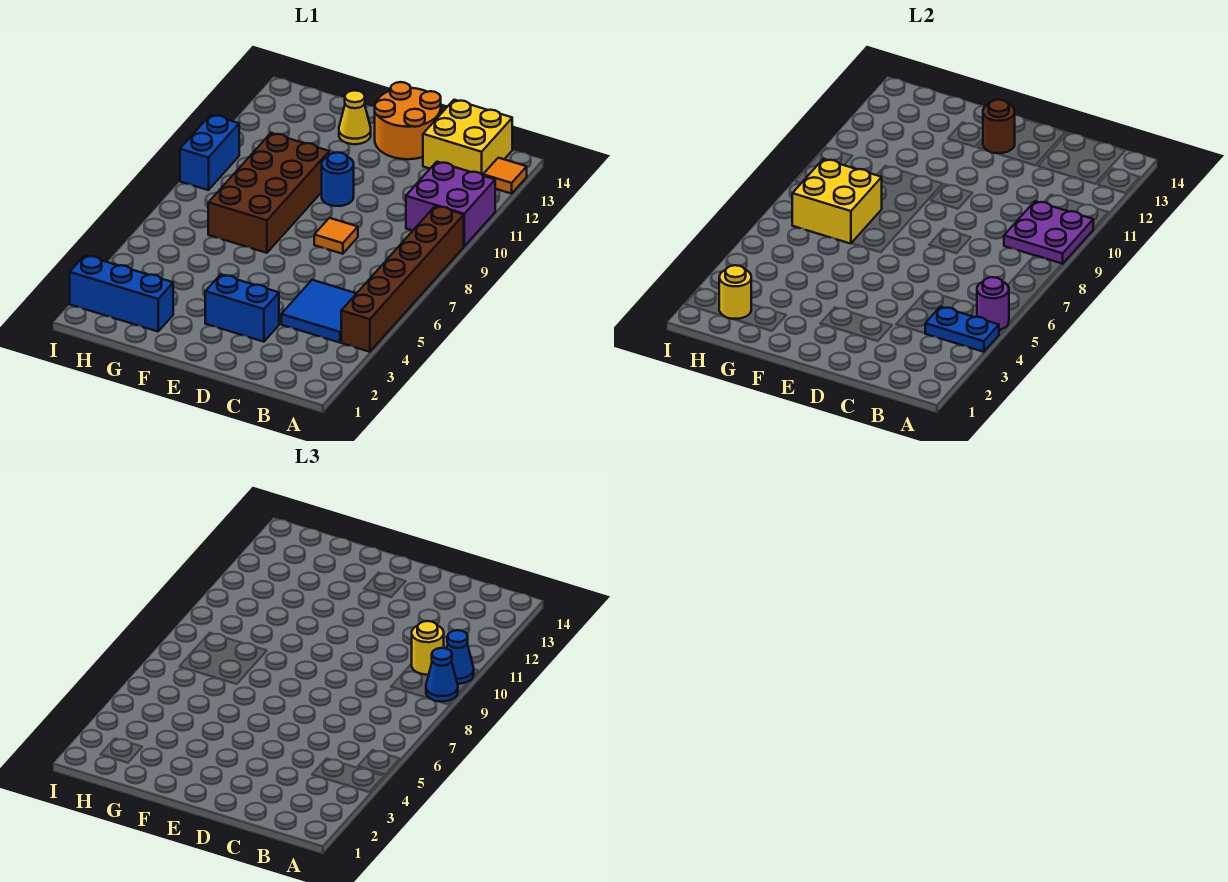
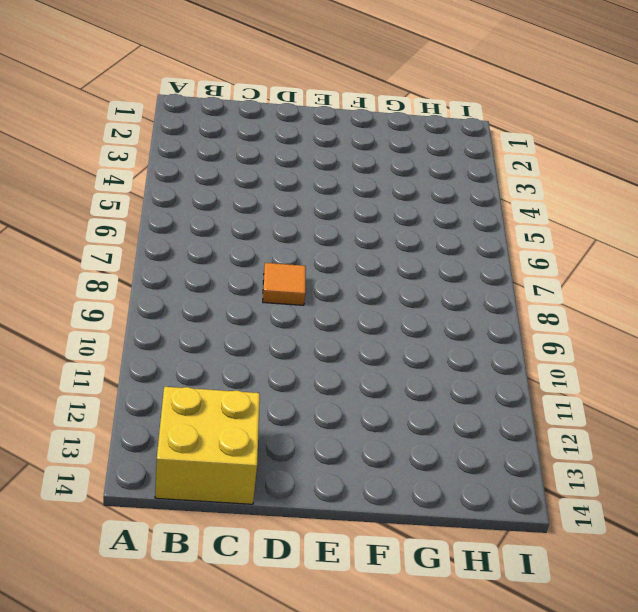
none -> brown brick A4:A9 level 1
none -> purple brick A10:B11 level 1
none -> orange tile A13 level 1

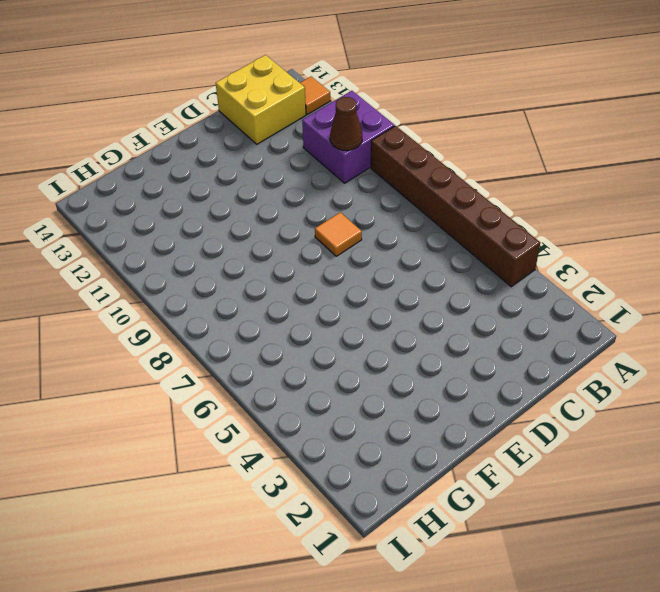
brown cone B10 level 2 -> purple plate A9:B10 level 2
none -> blue tile B4:C5 level 1
none -> blue brick D3:E3 level 1
none -> orange round brick D13:E14 level 1

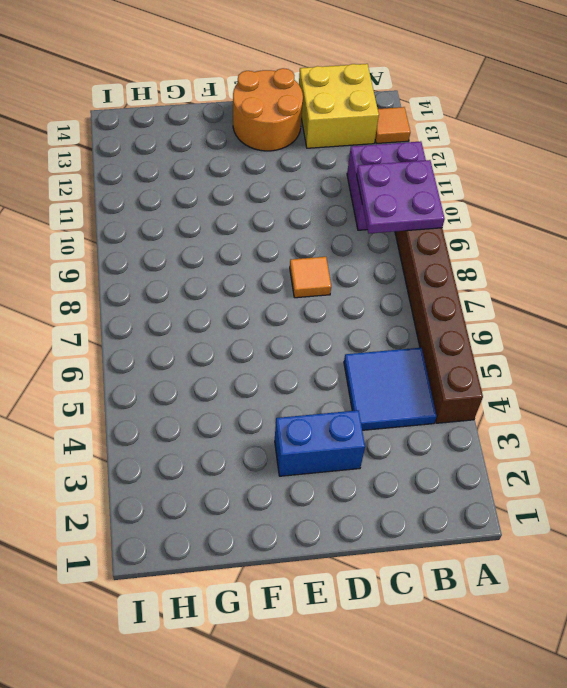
none -> blue round brick E10 level 1
none -> brown brick F7:G10 level 1
none -> yellow cone F13 level 1

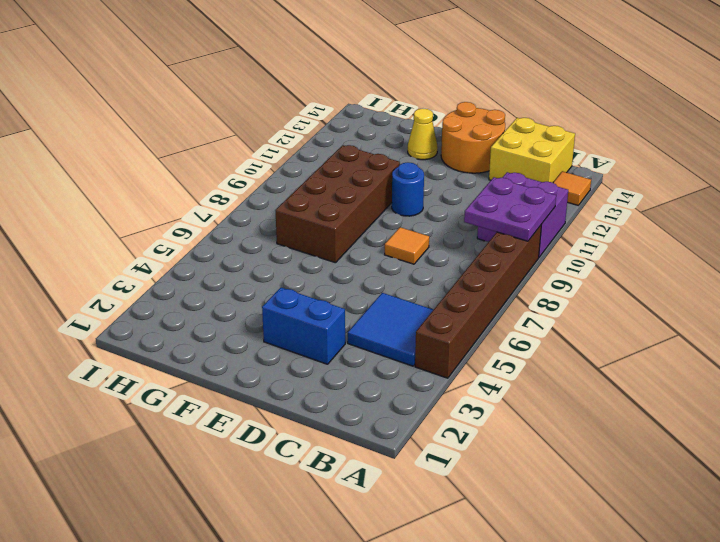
none -> blue brick G2:I2 level 1
none -> blue brick I9:I10 level 1
none -> blue plate A4:B4 level 2

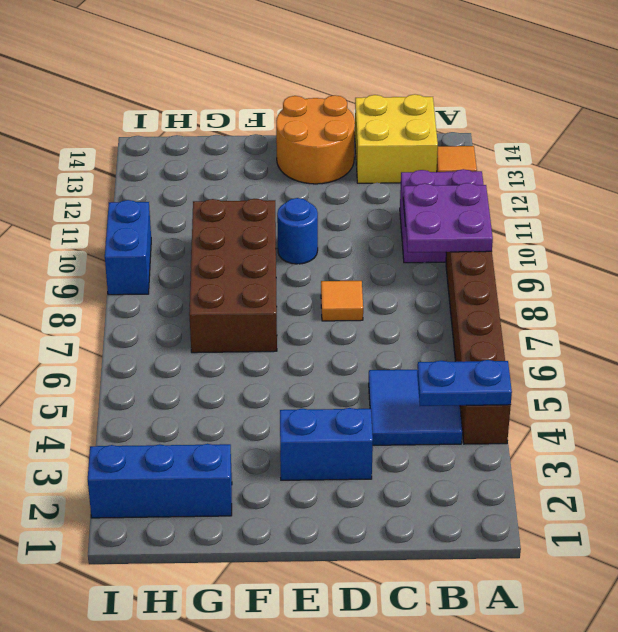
none -> yellow cone F13 level 1
none -> purple round brick A5 level 2
none -> brown round brick E13 level 2

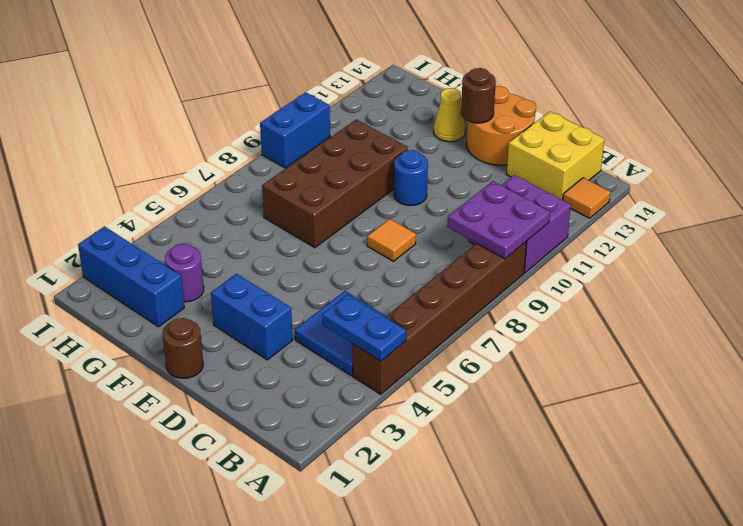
brown round brick E1 level 1 -> none
purple round brick G3 level 1 -> purple round brick A5 level 2
none -> yellow brick G7:H8 level 2
none -> yellow round brick H2 level 2
none -> blue cone A9 level 3

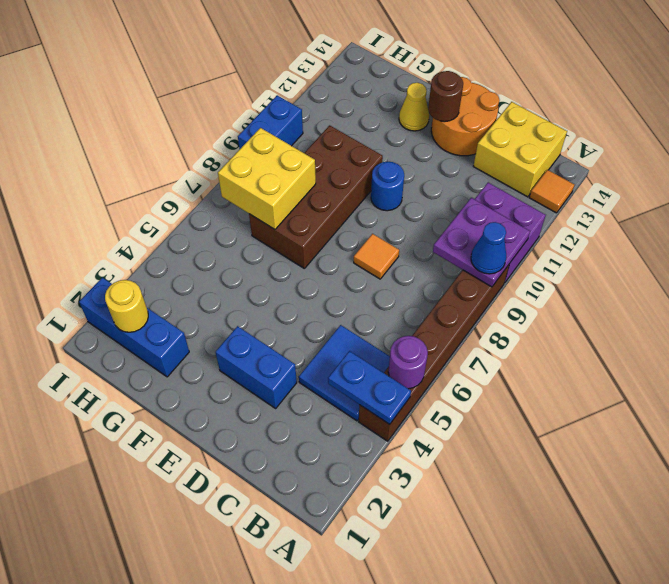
none -> blue cone A10 level 3
none -> yellow round brick B10 level 3

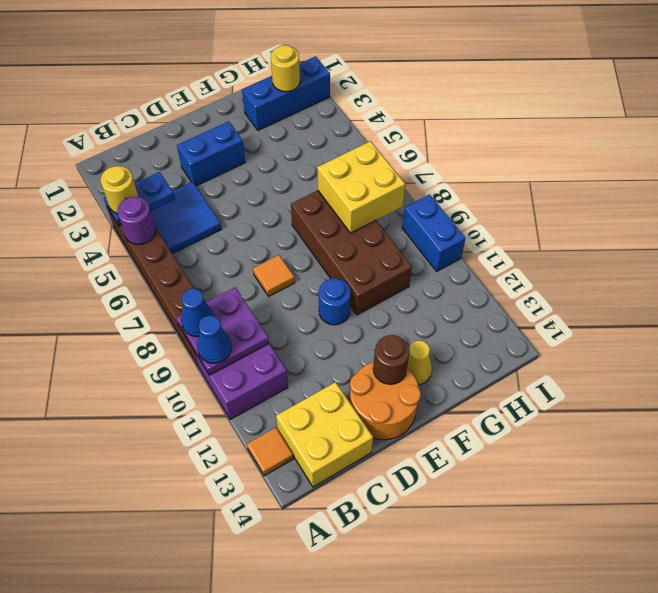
yellow round brick A4 level 3 -> yellow round brick B10 level 3

